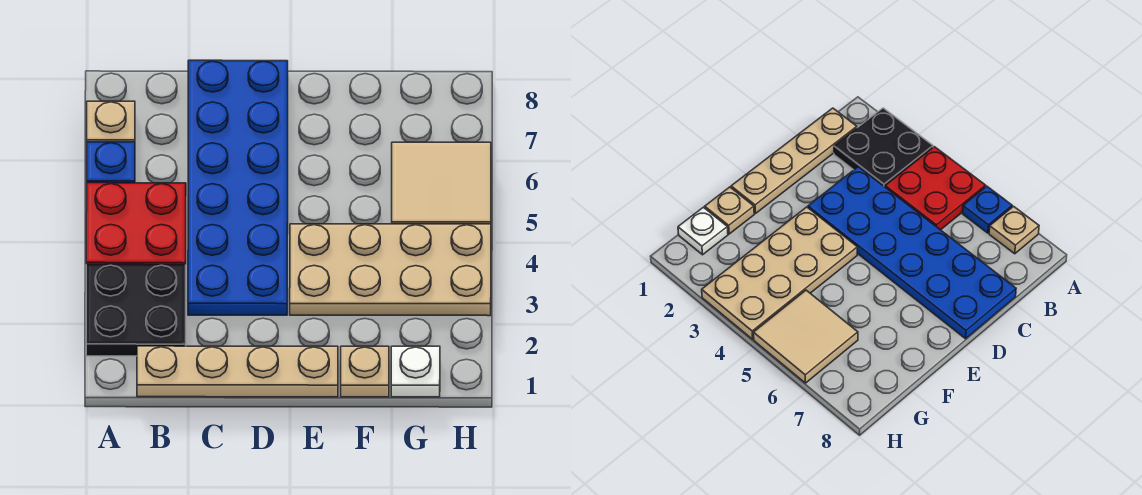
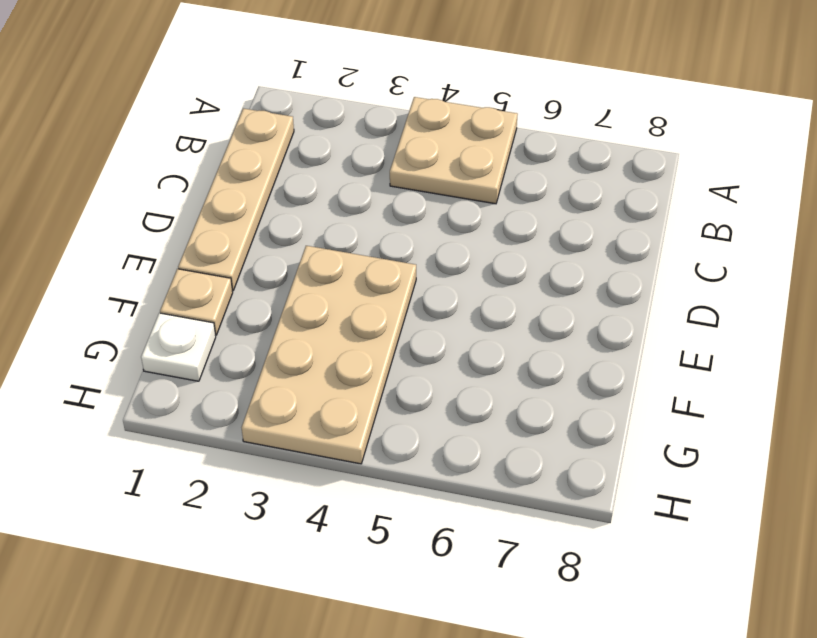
tan plate A4:B5 level 1 -> red plate A4:B5 level 1
none -> black plate A2:B3 level 1
none -> blue plate A6 level 1

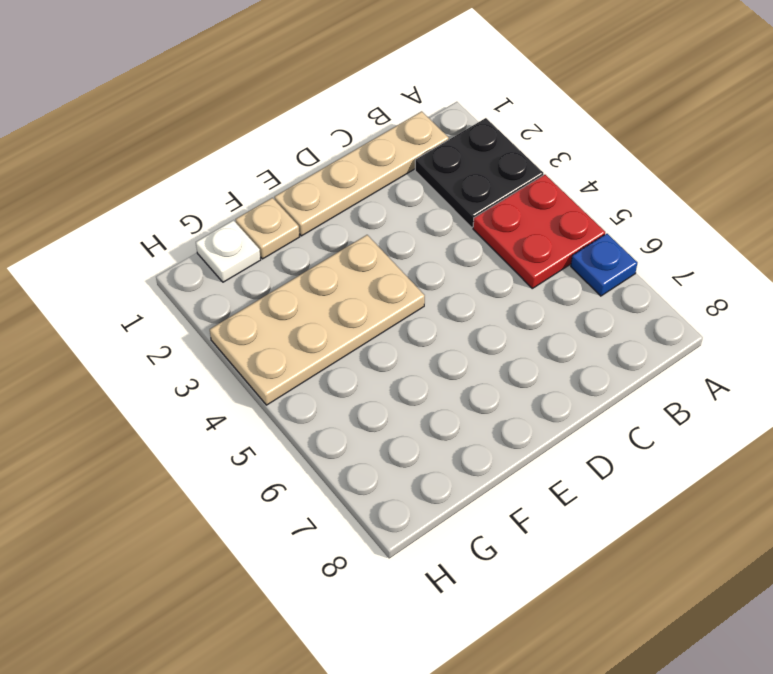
none -> tan plate A7 level 1
none -> blue plate C3:D8 level 1

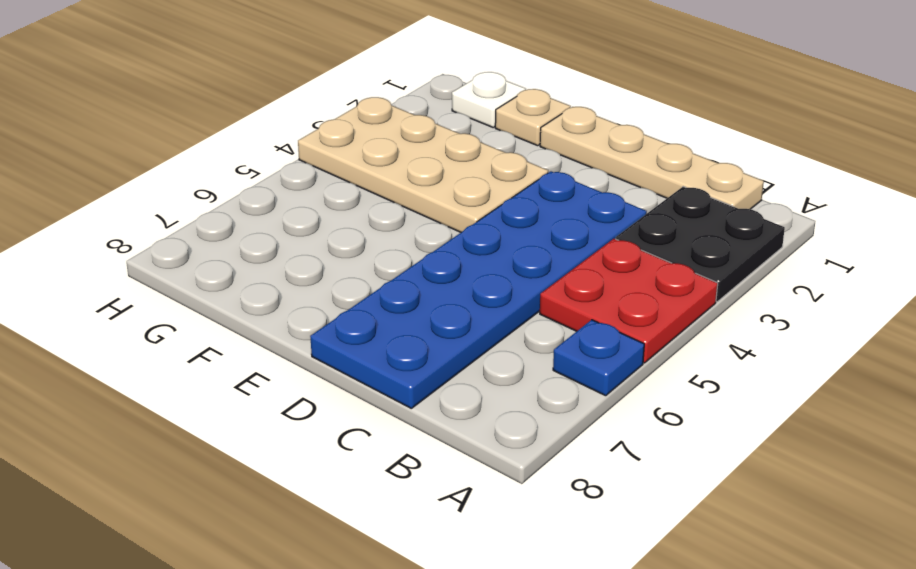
none -> tan plate A7 level 1
none -> tan tile G5:H6 level 1

